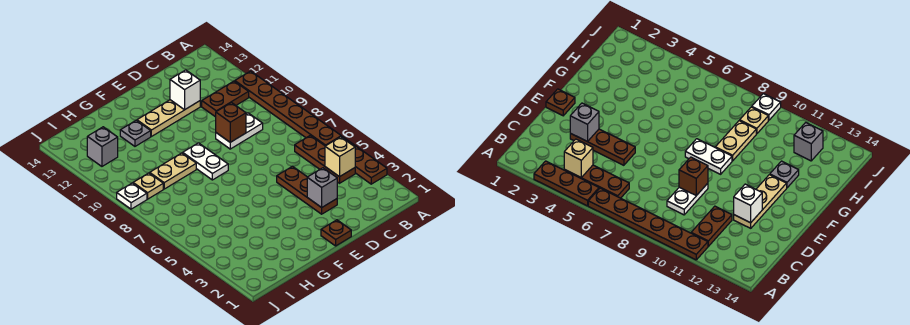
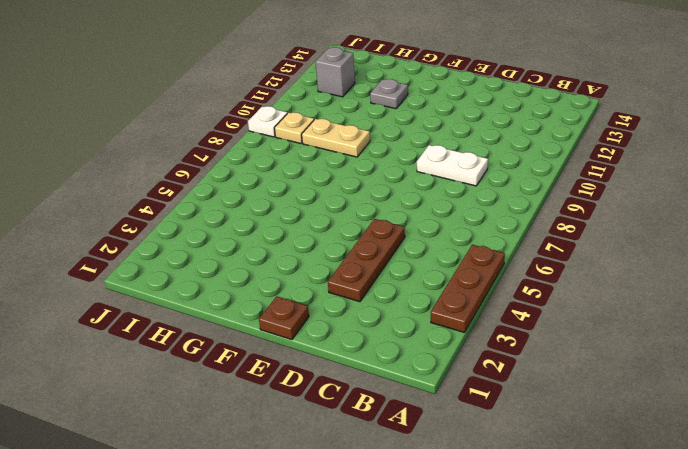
none -> brown plate A6:A11 level 1
none -> brown plate B4:B6 level 1
none -> brown plate B11:C11 level 1

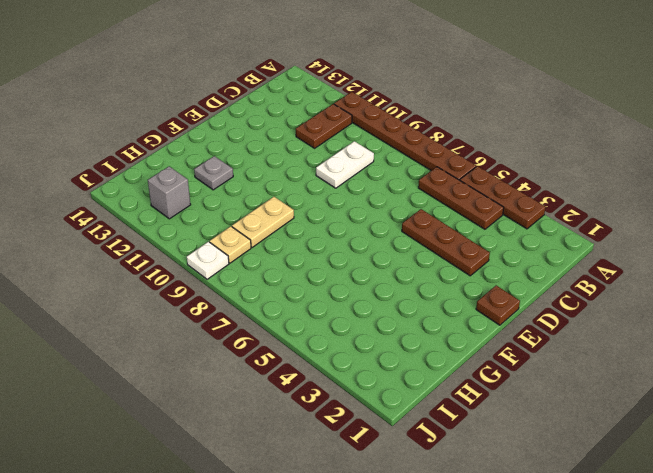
none -> tan plate D12:F12 level 1
none -> white plate F8:F9 level 1
none -> tan brick B4 level 2

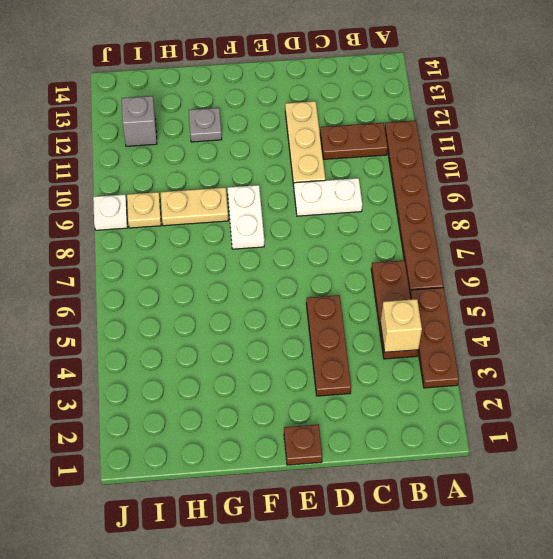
tan plate D10:D12 level 1 -> tan plate D12:F12 level 1
none -> grey brick D3 level 2
none -> brown brick D9 level 2
none -> white brick D12 level 2

